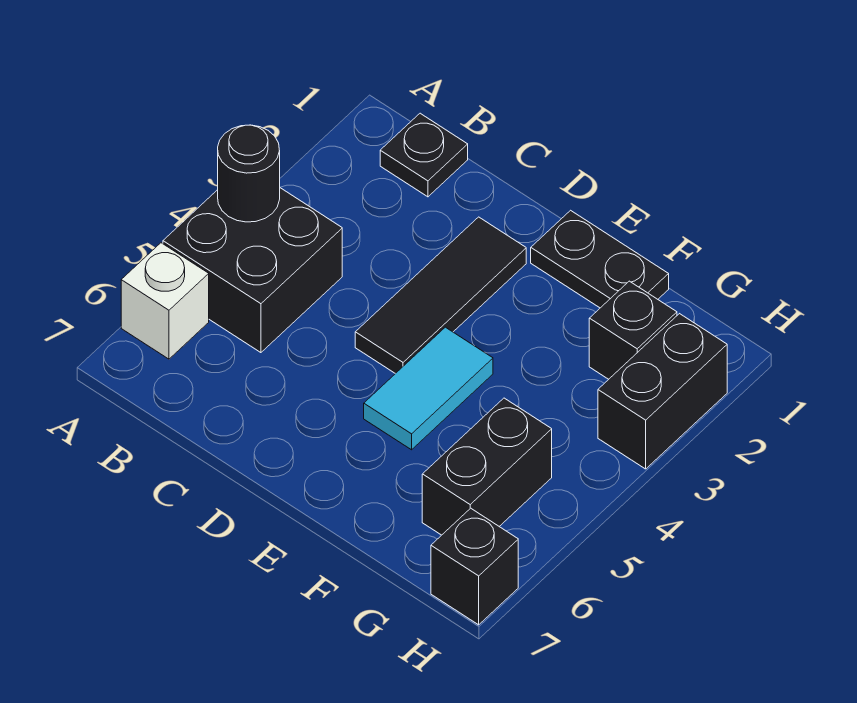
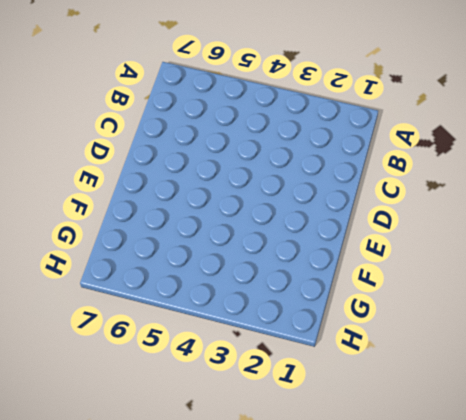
none -> black brick A4:B5 level 1
none -> white brick A6 level 1

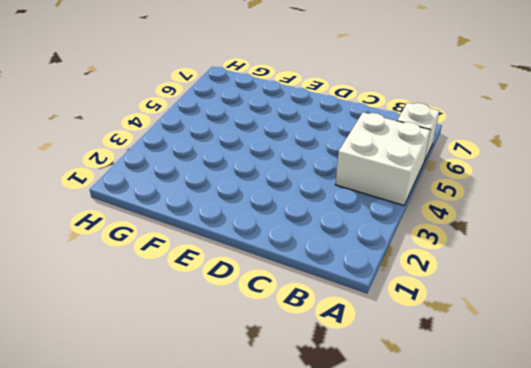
white brick A4:B5 level 1 -> black brick A4:B5 level 1
none -> black plate B1 level 1
none -> black tile D2:D4 level 1

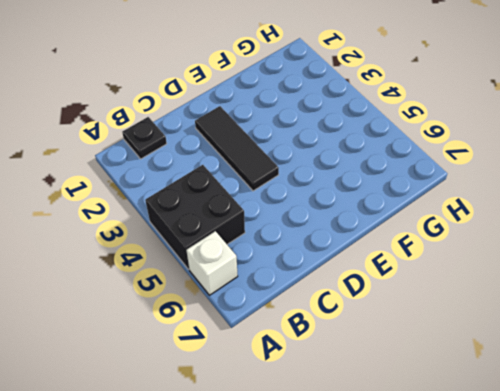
none -> black plate E1:F1 level 1
none -> cyan tile E4:E5 level 1

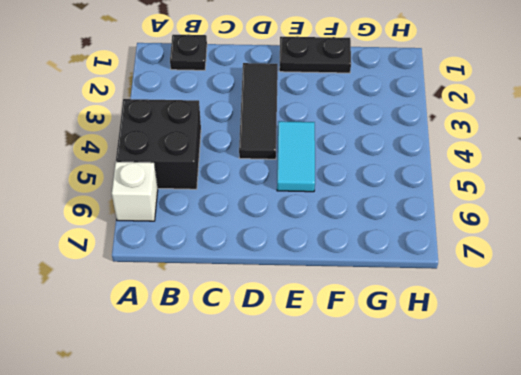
none -> black brick G2 level 1
none -> black brick G5:G6 level 1

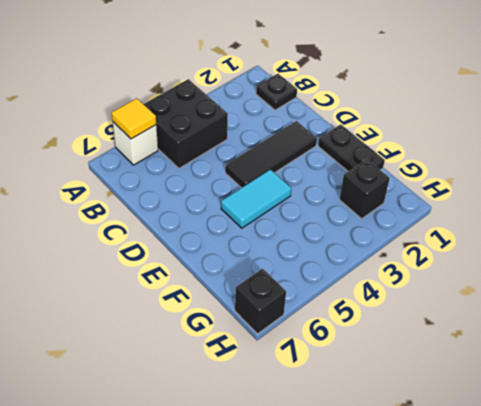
yellow tile A6 level 2 -> none
none -> black brick G5:G6 level 1
none -> black brick H2:H3 level 1

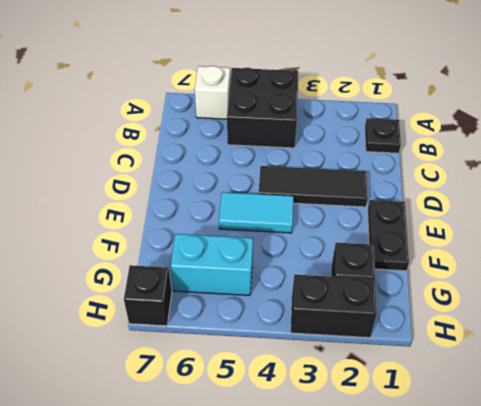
cyan brick G5:G6 level 1 -> black brick G5:G6 level 1
none -> black round brick A4 level 2

